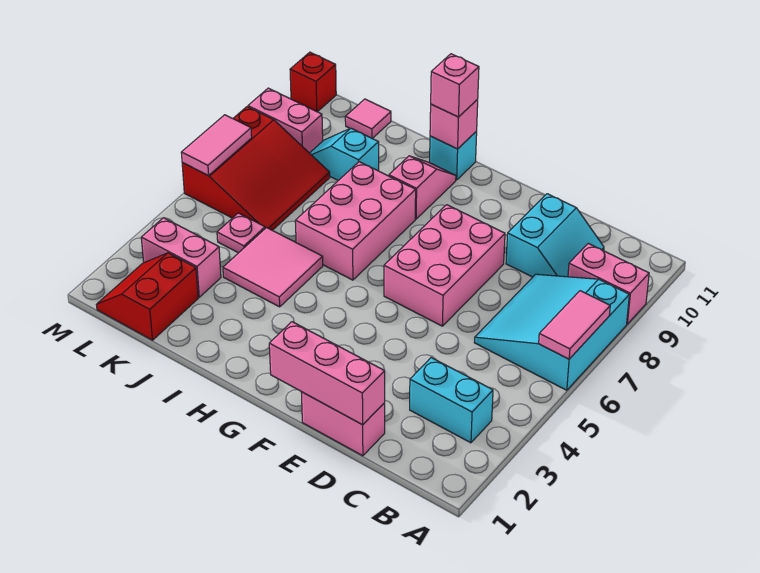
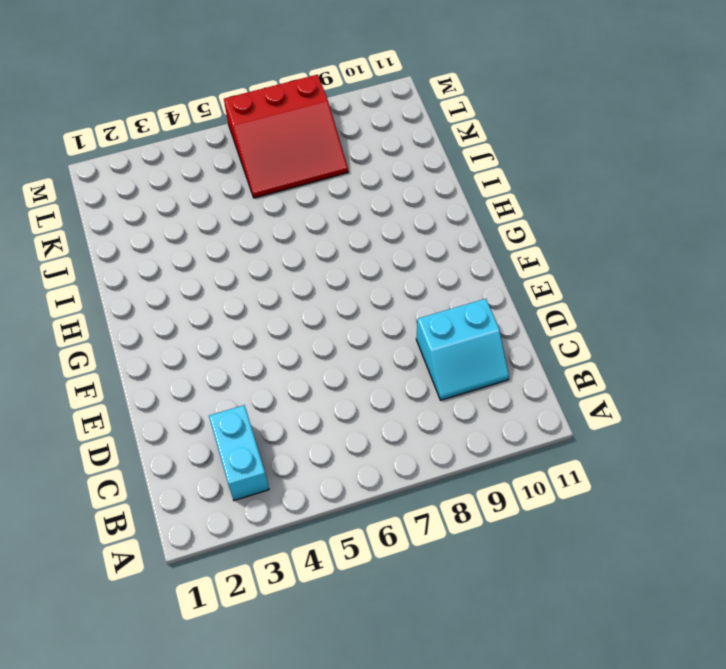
none -> cyan slope A6:C8 level 1 top A
none -> pink brick A9:B9 level 1
none -> pink brick D1:E1 level 1

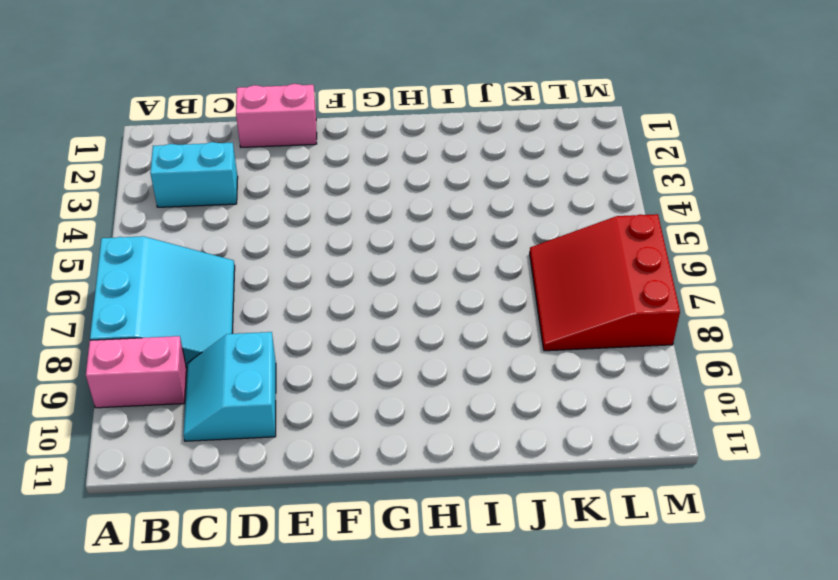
none -> pink brick E6:F8 level 1
none -> pink brick H6:I8 level 1
none -> pink slope H9:H10 level 1 top 9

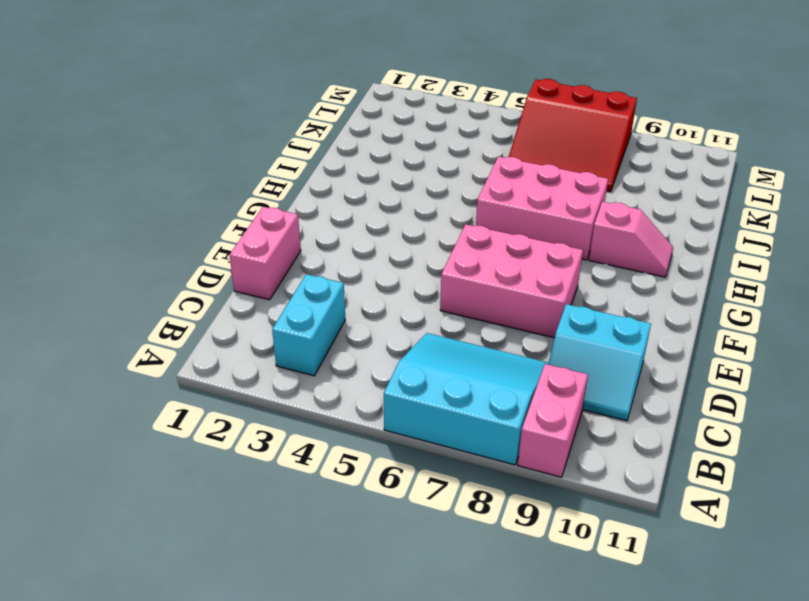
none -> cyan brick H11 level 1
none -> pink tile I4:J5 level 1
none -> cyan slope J9:K9 level 1 top J

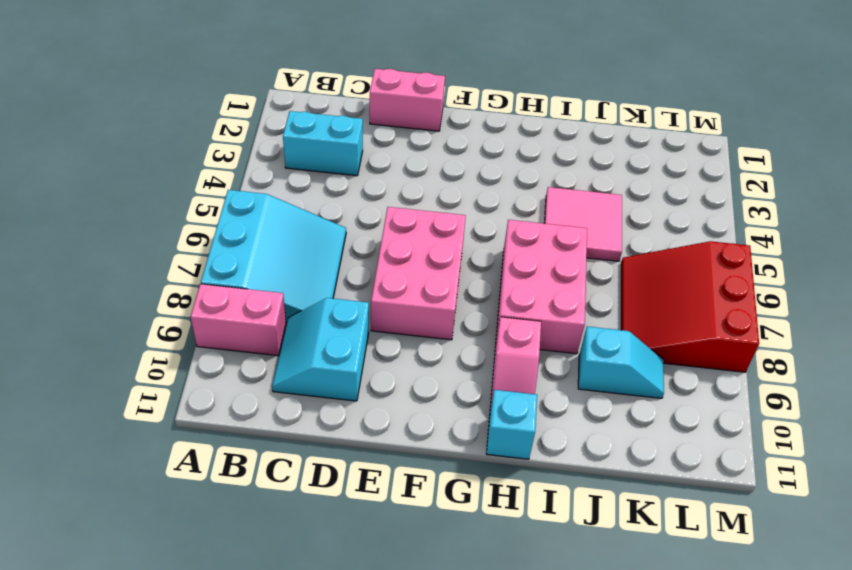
none -> red slope K1:L2 level 1 top K
none -> pink brick K3:L3 level 1
none -> pink plate K5 level 1

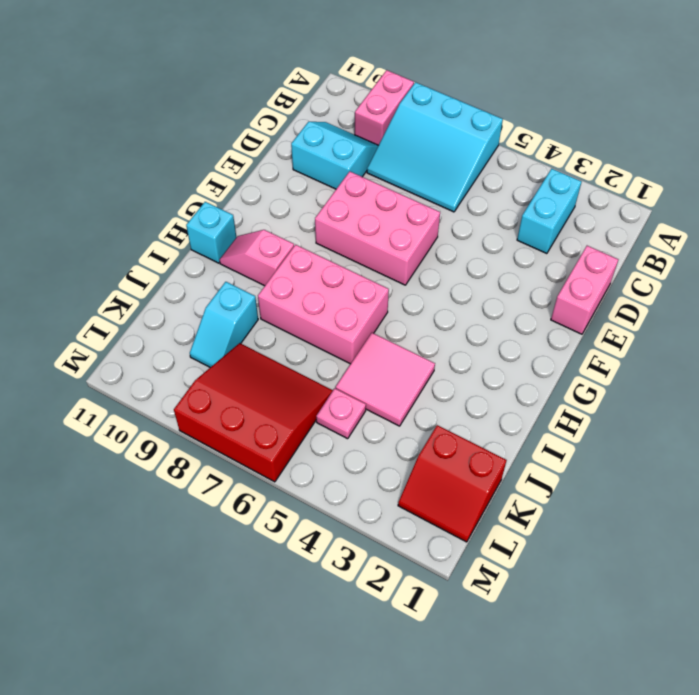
none -> pink brick K3:L3 level 1
none -> pink tile K11 level 1
none -> pink brick L9:M9 level 1

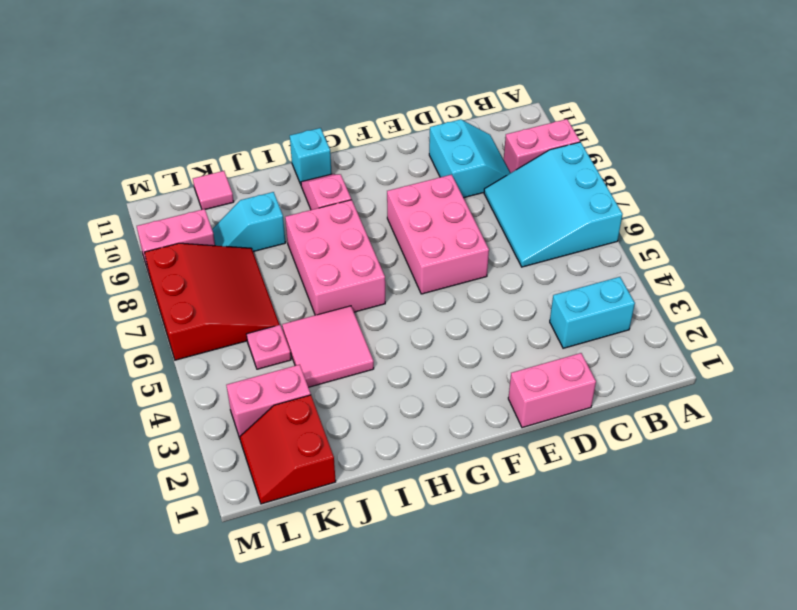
none -> red brick M11 level 1
none -> pink tile A6:A7 level 2
none -> pink brick D1:F1 level 2

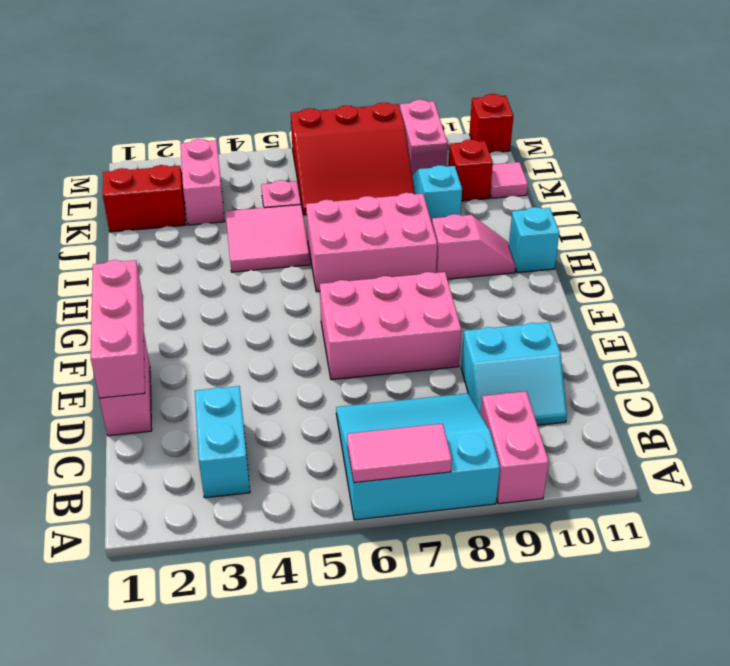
red brick K10 level 1 -> none
none -> pink brick H11 level 2
none -> pink tile M6:M7 level 2
none -> pink brick H11 level 3

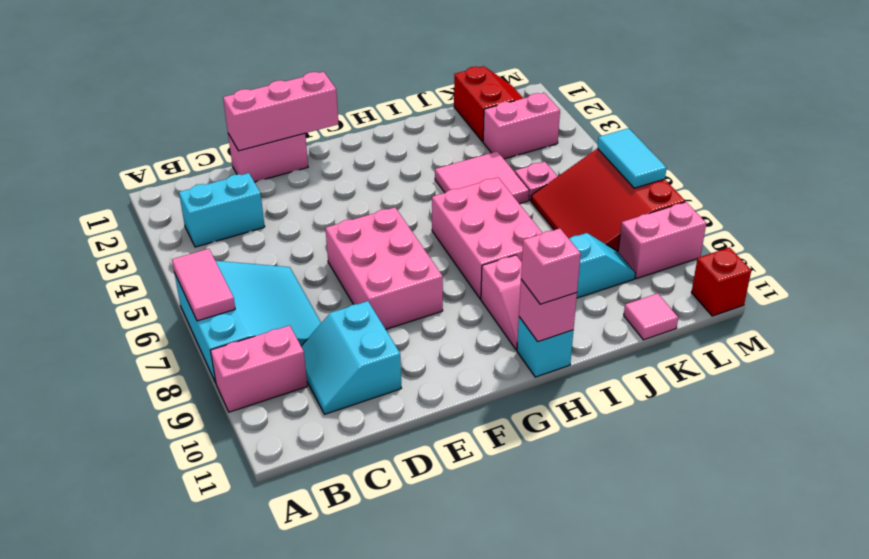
cyan tile M6:M7 level 2 -> pink tile M6:M7 level 2

